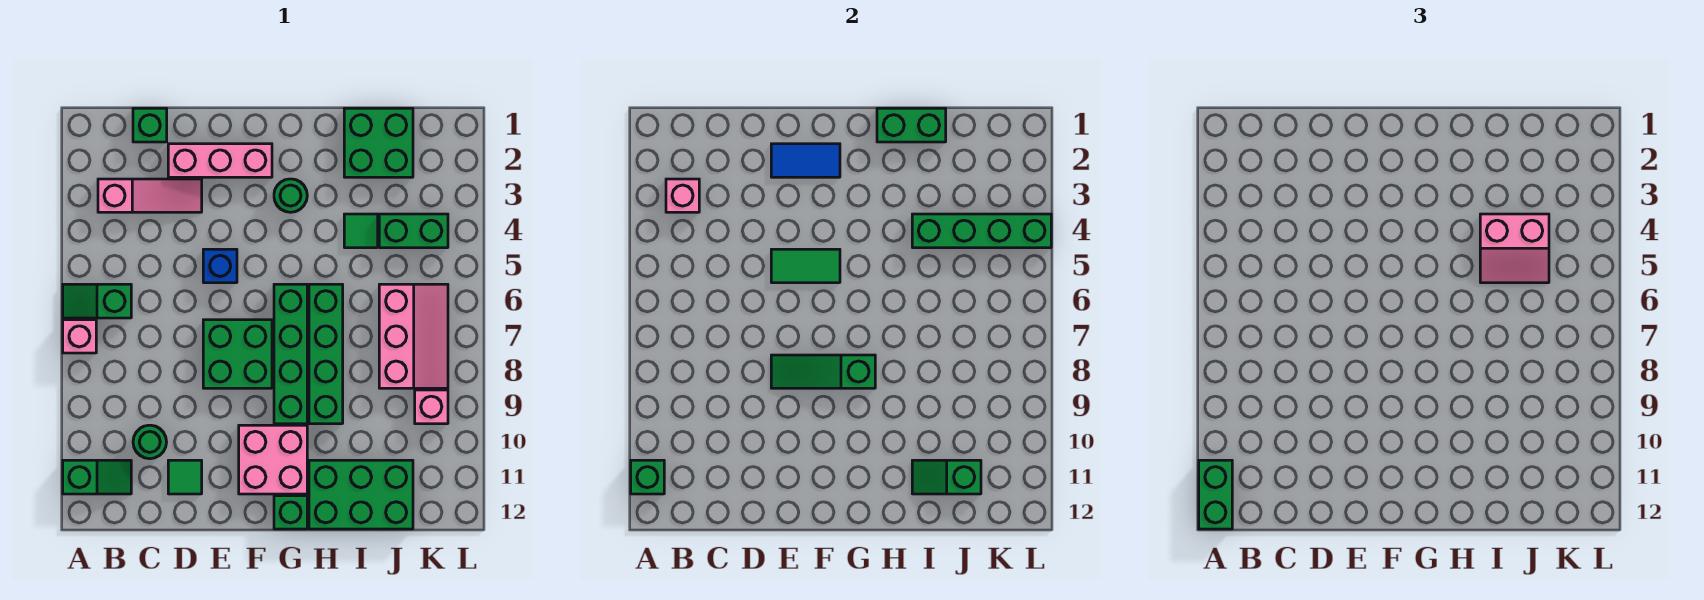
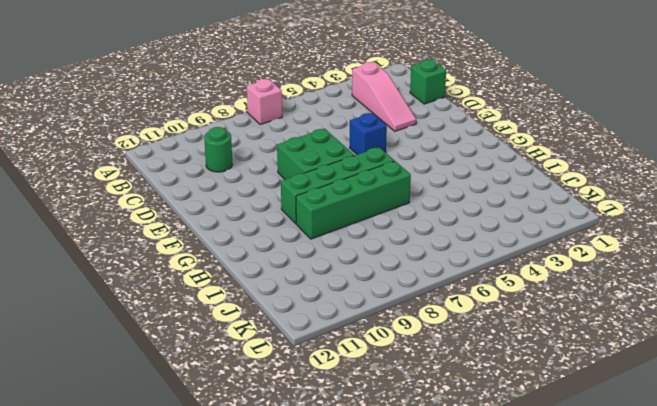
none -> green slope A6:B6 level 1 top B
none -> green slope A11:B11 level 1 top A
none -> pink brick D2:F2 level 1
none -> green tile D11 level 1

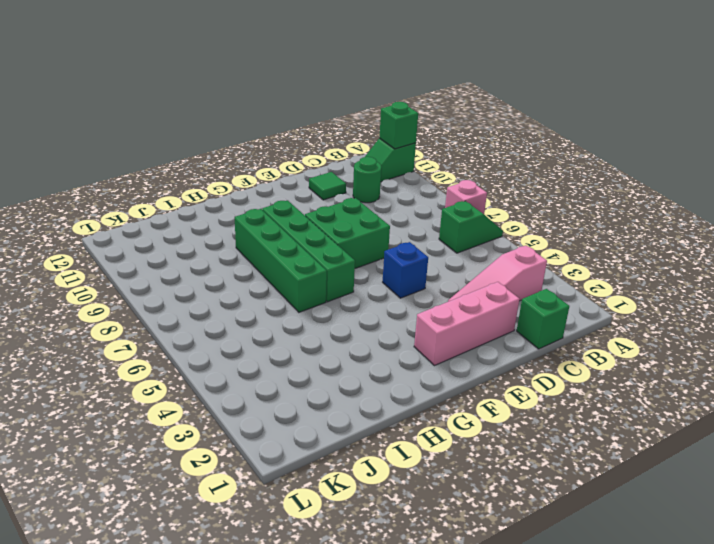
none -> pink brick F10:G11 level 1
none -> green round brick G3 level 1
none -> green brick G12 level 1
none -> green brick H11:J12 level 1

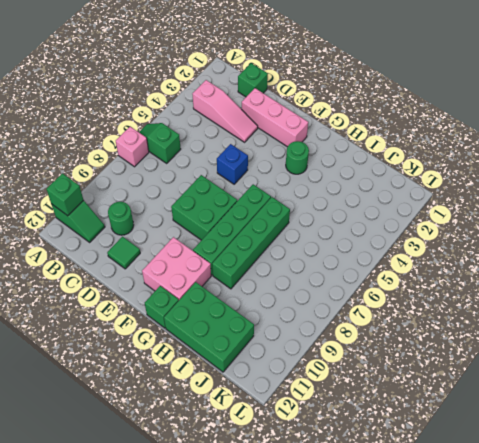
none -> green brick I1:J2 level 1
none -> green tile I4 level 1
none -> green brick J4:K4 level 1
none -> pink slope J6:K8 level 1 top J

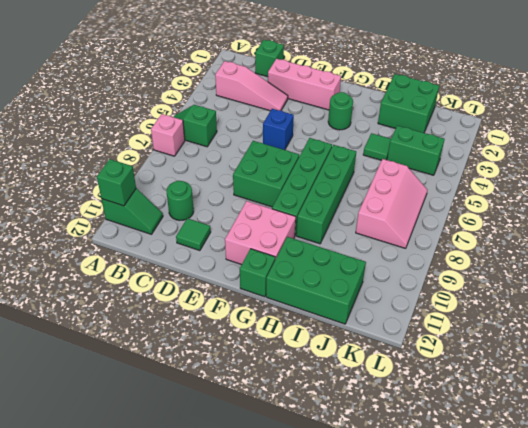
none -> pink brick K9 level 1
none -> pink brick B3 level 2
none -> blue tile E2:F2 level 2
none -> green tile E5:F5 level 2

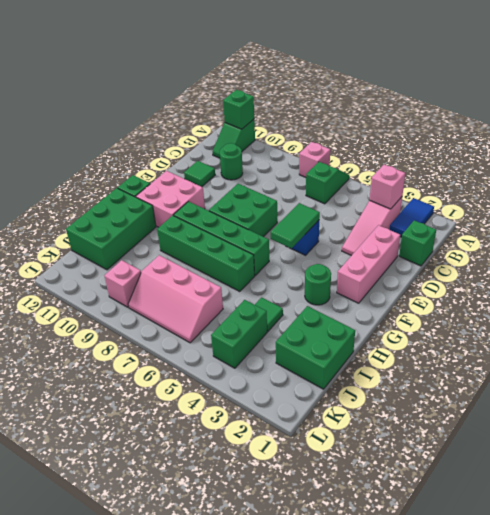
blue tile A2:B2 level 1 -> blue tile E2:F2 level 2
none -> green slope E8:G8 level 2 top G
none -> green brick H1:I1 level 2
none -> green brick I4:L4 level 2
none -> green slope I11:J11 level 2 top J

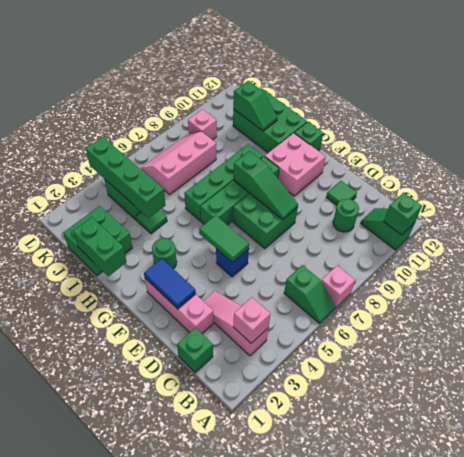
none -> green brick A11:A12 level 3
none -> pink slope I4:J5 level 3 top 4

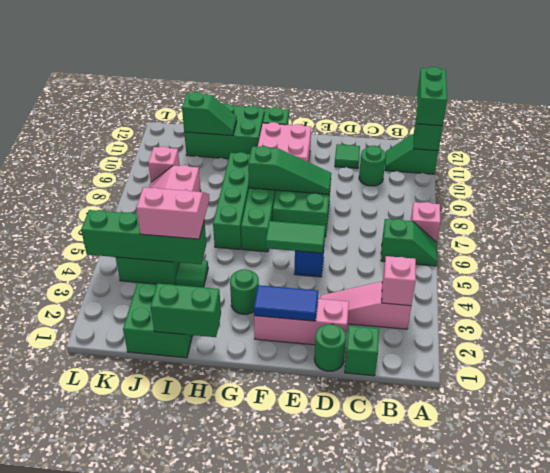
green round brick D1 level 1 -> none

